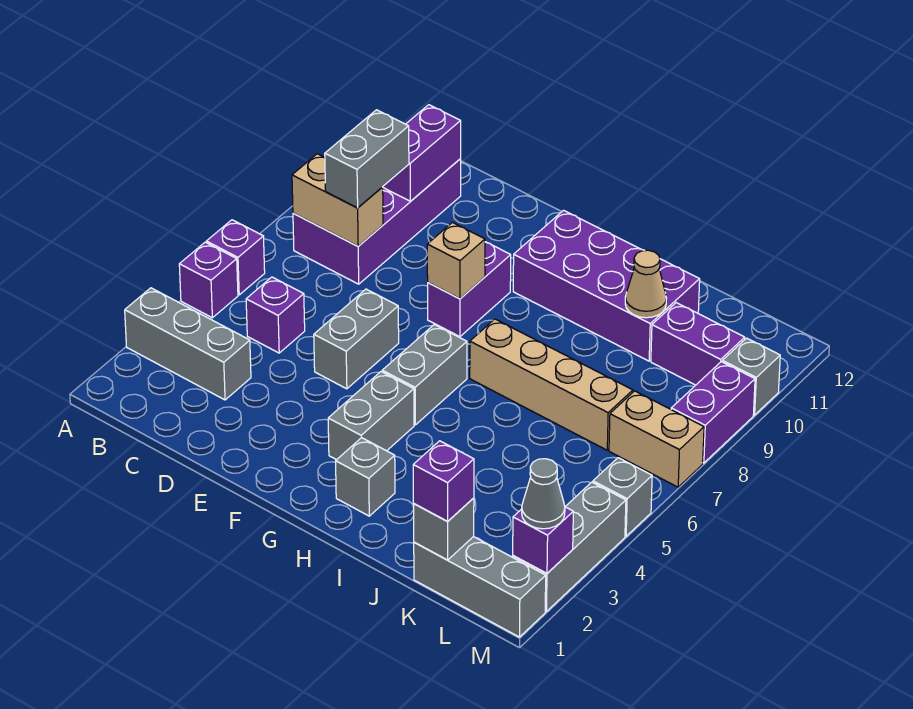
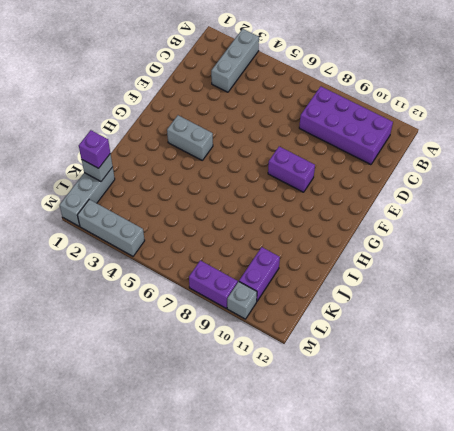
none -> purple brick A5 level 1
none -> purple brick A6 level 1
none -> purple brick C5 level 1

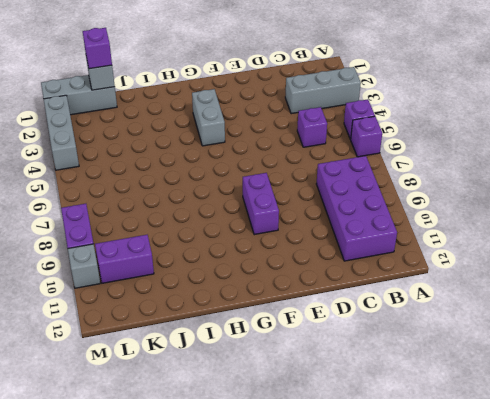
none -> grey brick E5:E6 level 1
none -> grey brick G5:G6 level 1
none -> purple brick G10:J11 level 1

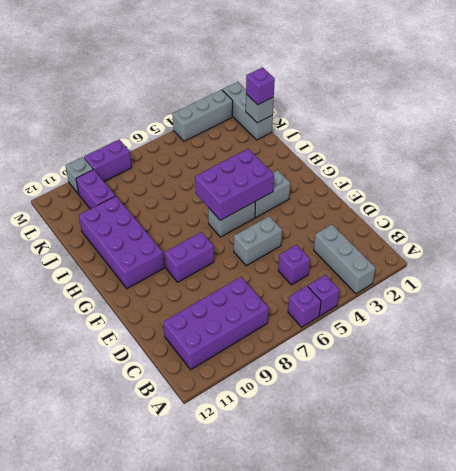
purple brick G4:H6 level 2 -> none
none -> grey brick H2 level 1
none -> tan brick H7:K7 level 1
none -> tan brick L7:M7 level 1

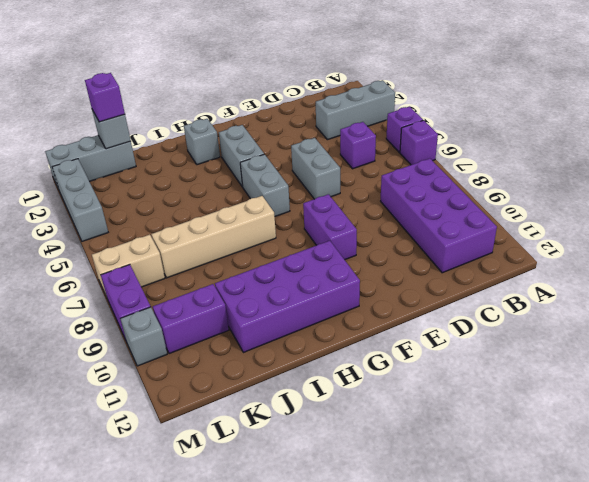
none -> grey brick M5 level 1
none -> tan brick B8:C8 level 2
none -> purple brick C10:C11 level 2

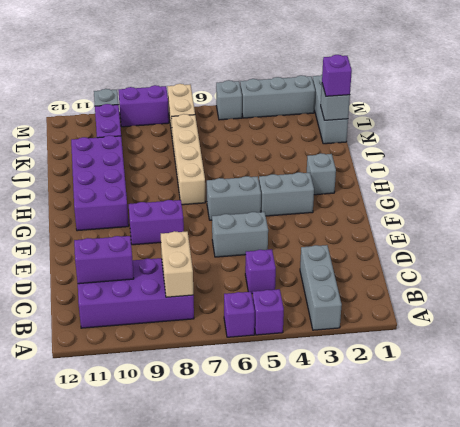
none -> tan brick F8 level 2
none -> tan cone J10 level 2
none -> purple brick M2 level 2

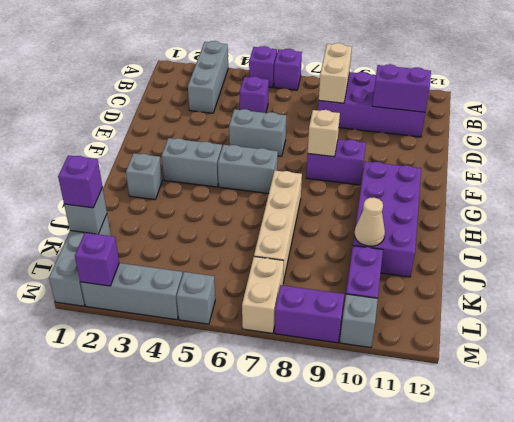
none -> grey brick C8:C9 level 3
none -> grey cone M2 level 3

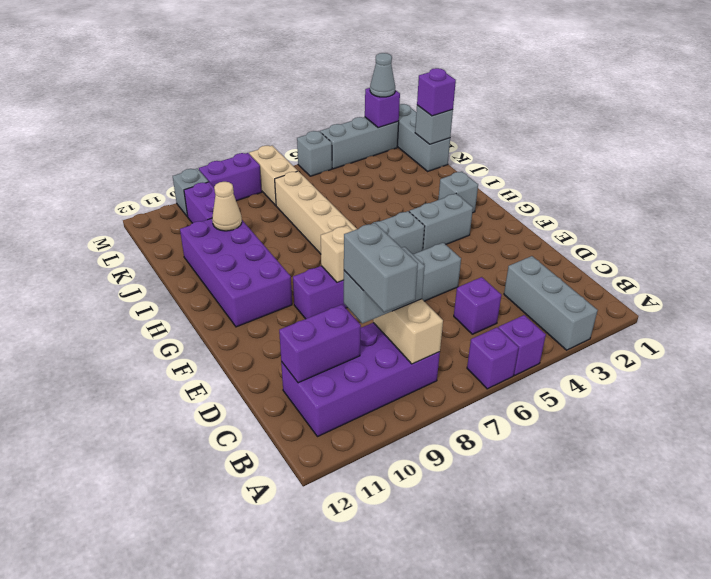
grey brick B9:C9 level 4 -> none

